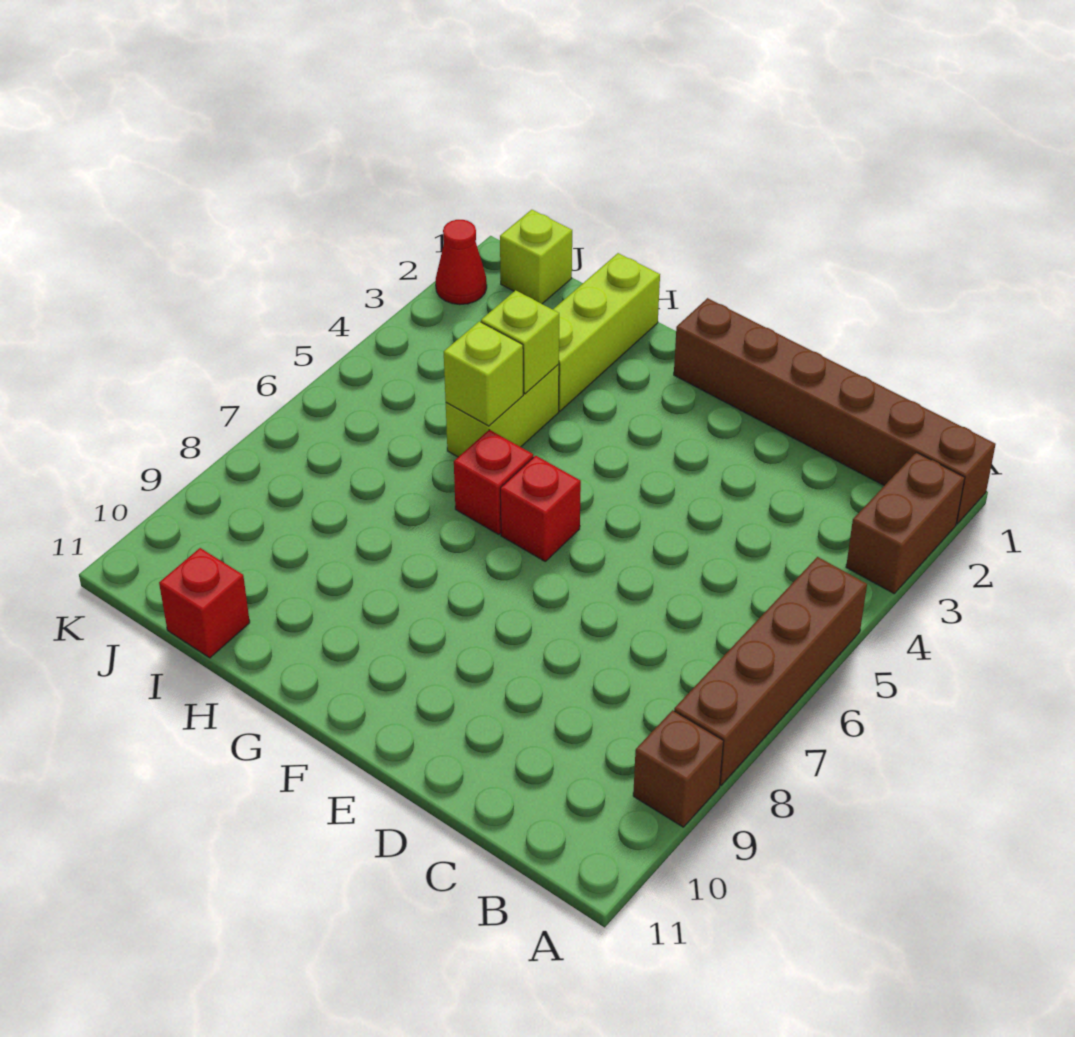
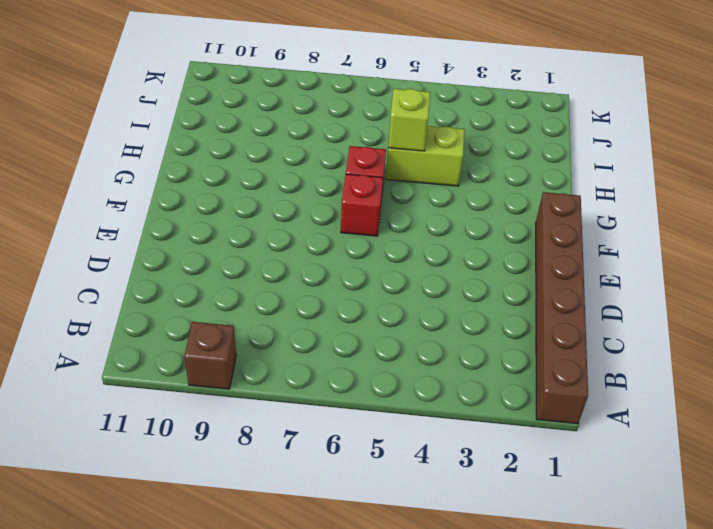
none -> brown brick A2:A3 level 1
none -> brown brick A5:A8 level 1
none -> lime brick H1:H3 level 1

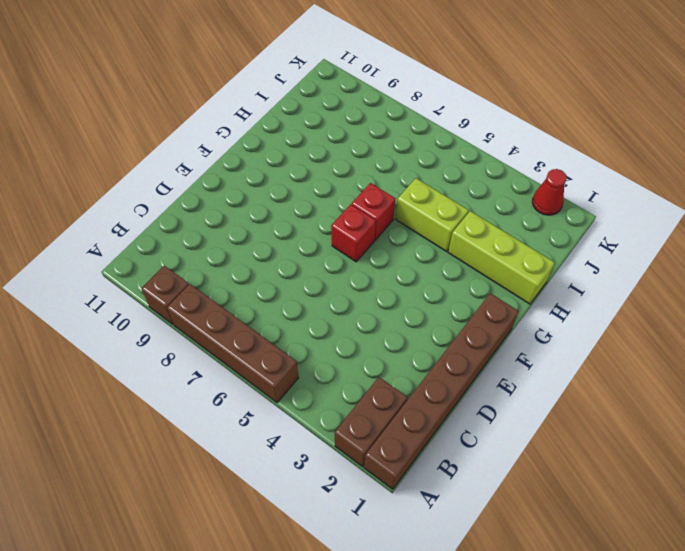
brown brick A2:B2 level 1 -> brown brick A2:A3 level 1
none -> red brick I11 level 1
none -> lime brick J1 level 1
none -> lime brick H4 level 2

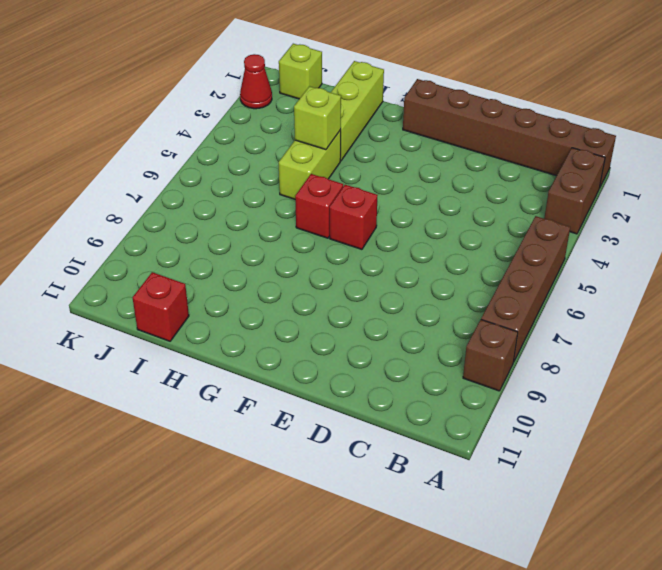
none -> lime brick H5 level 2

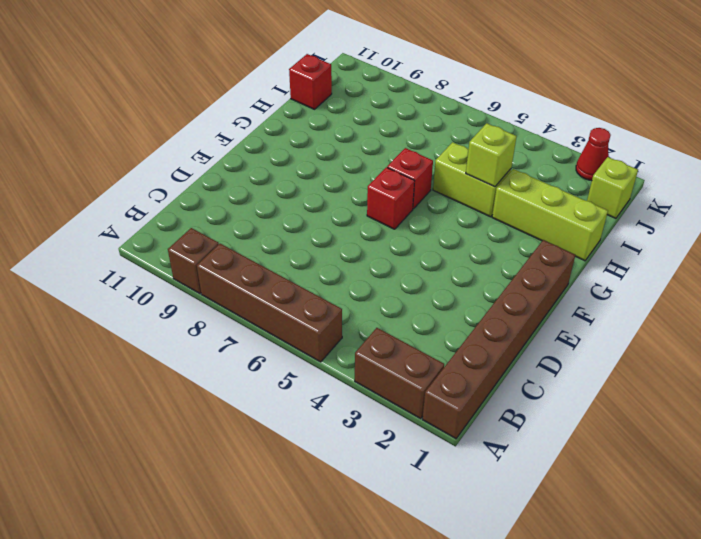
none -> lime brick H5 level 2

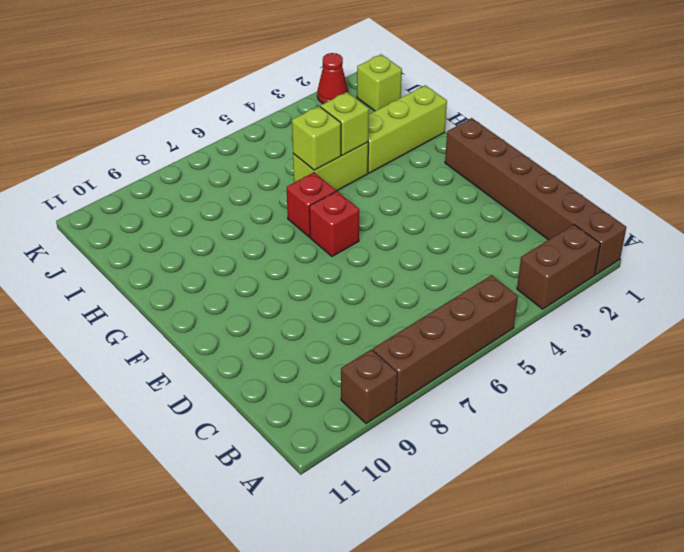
none -> red brick I11 level 1

